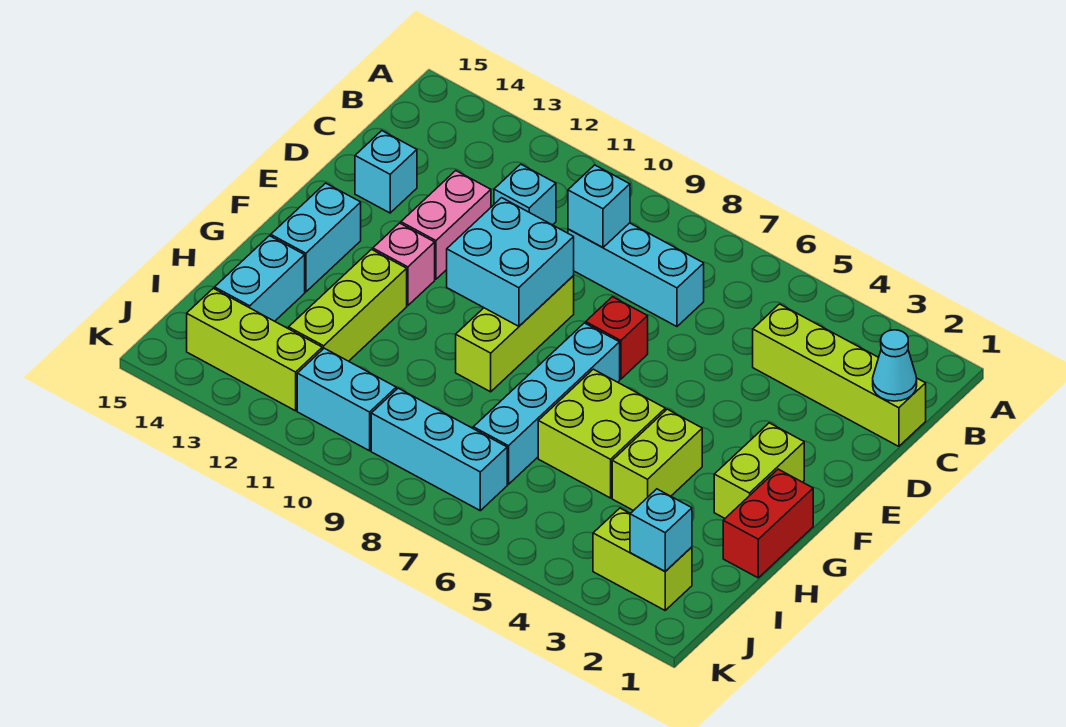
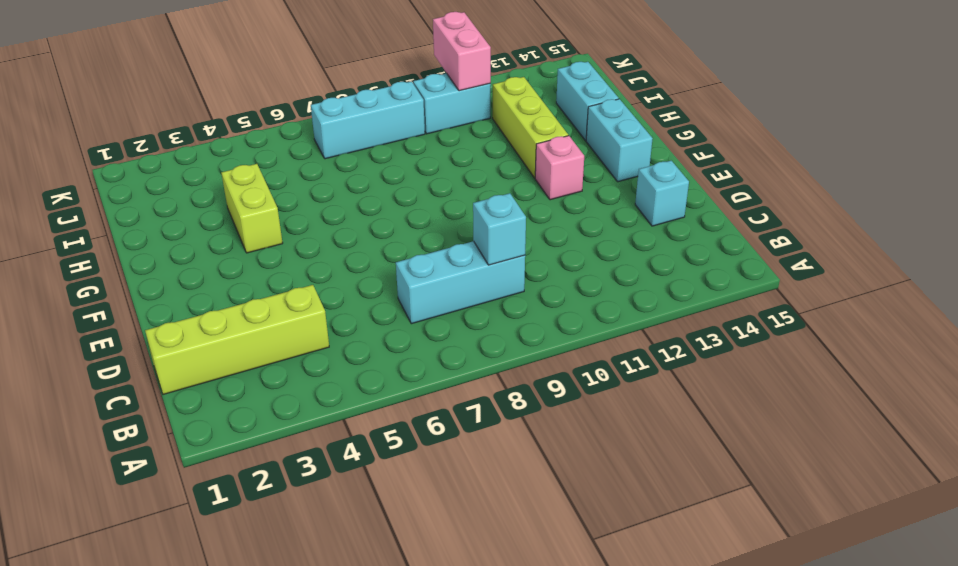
pink brick J11:K11 level 2 -> pink brick D12:E12 level 1
none -> cyan brick C11 level 1
none -> red brick E7 level 1
none -> lime brick E9:G9 level 1

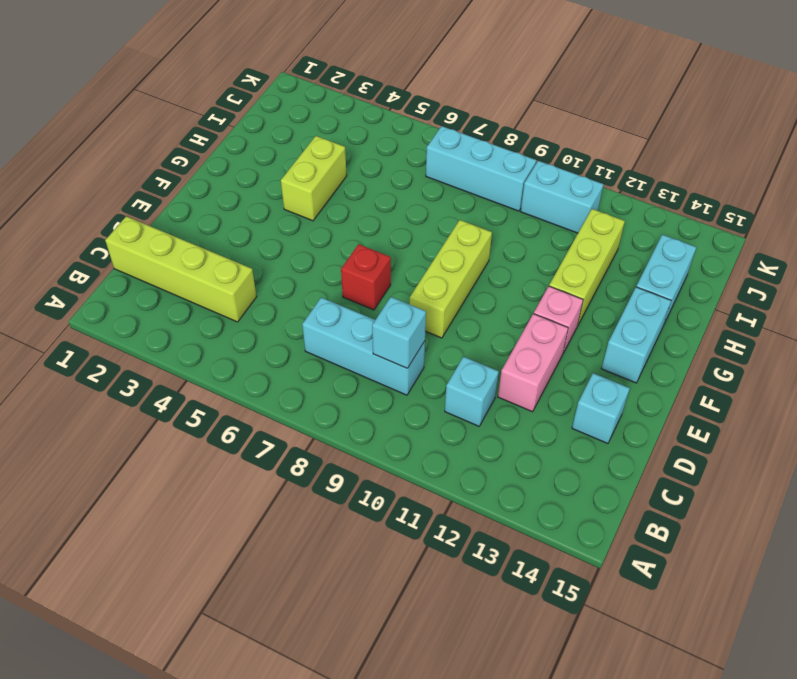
none -> lime brick F2:G2 level 1
none -> cyan brick F7:I7 level 1
none -> red brick G1:H1 level 1

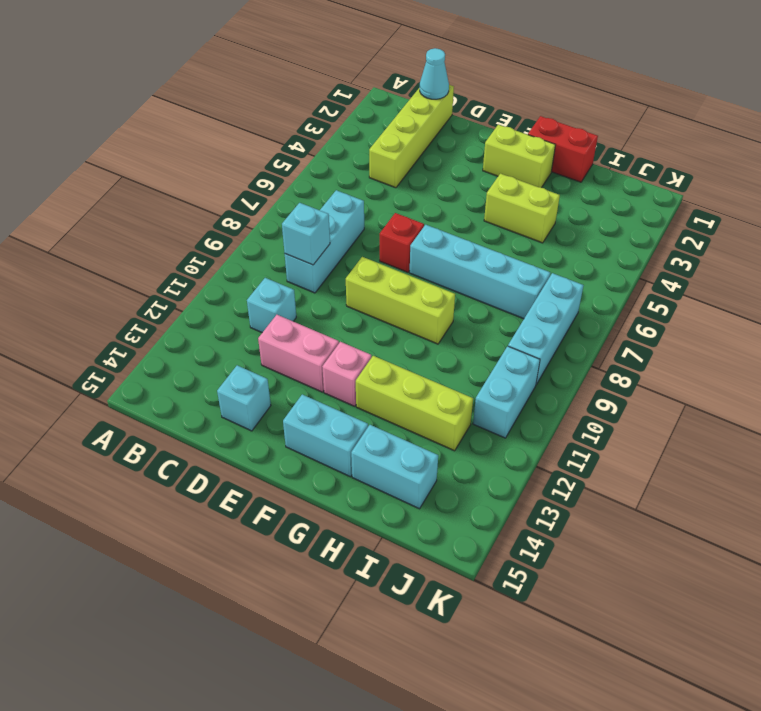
none -> lime brick G5:H6 level 1
none -> lime brick J2:J3 level 1
none -> lime brick J12:J14 level 1

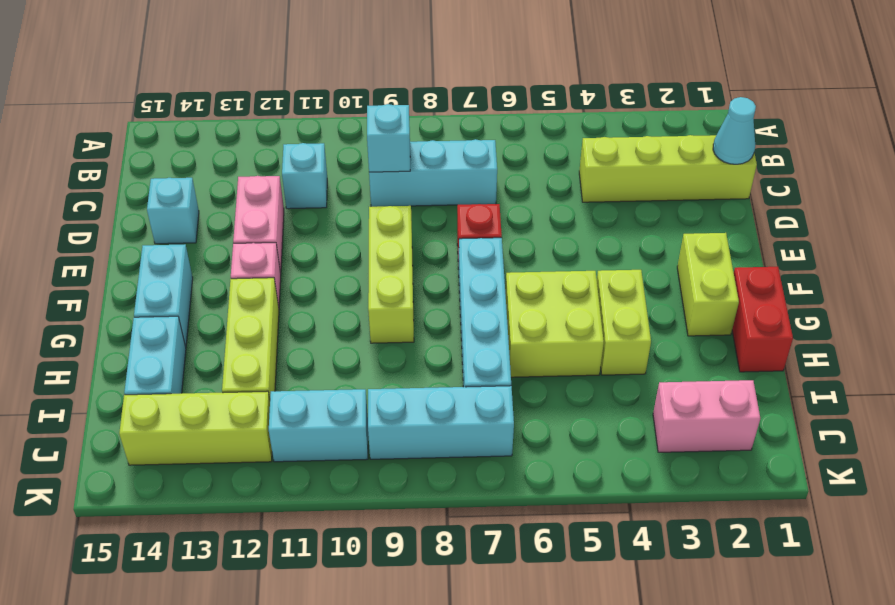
pink brick J2:J3 level 1 -> lime brick J2:J3 level 1
none -> cyan brick E9:F10 level 2
none -> cyan brick J2 level 2

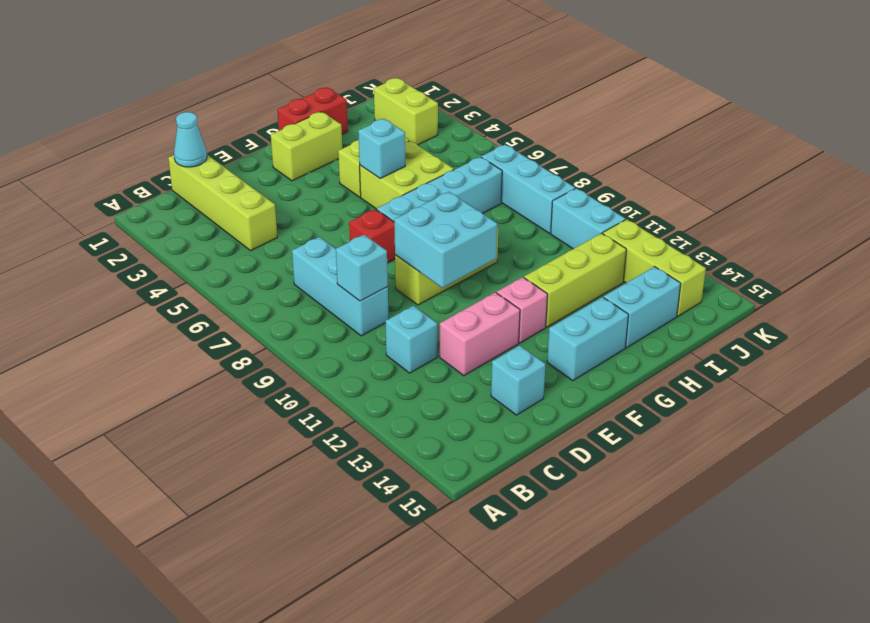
cyan brick G5 level 2 -> cyan brick J2 level 2

